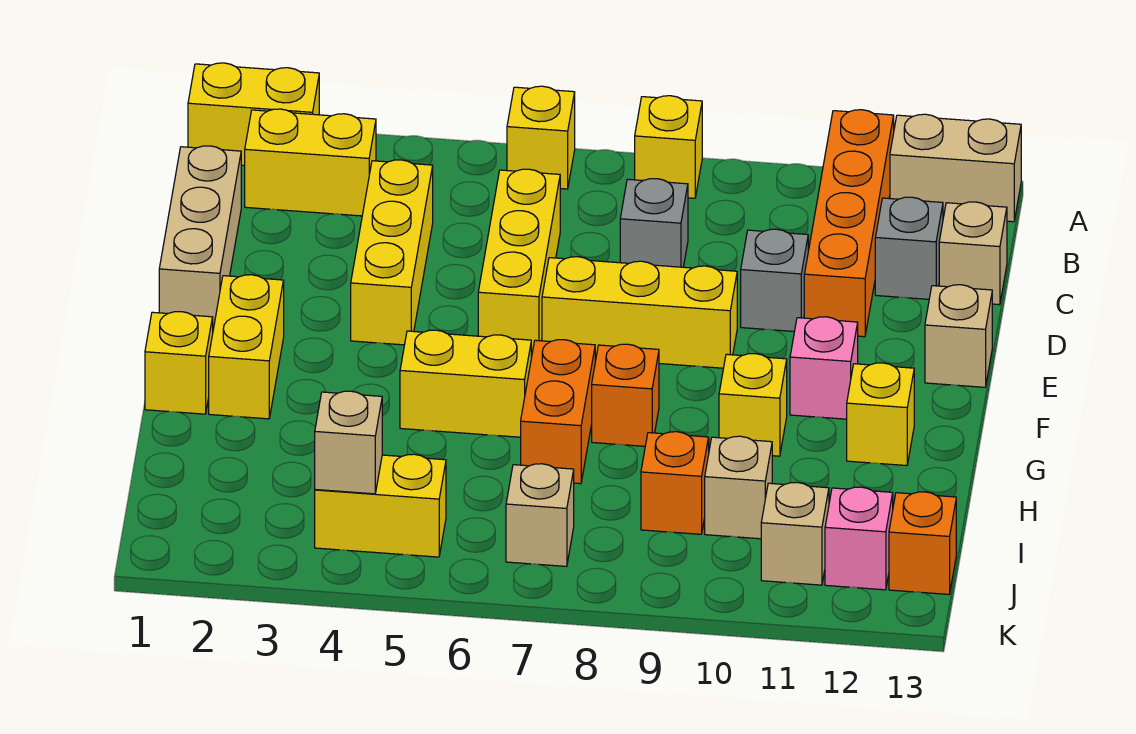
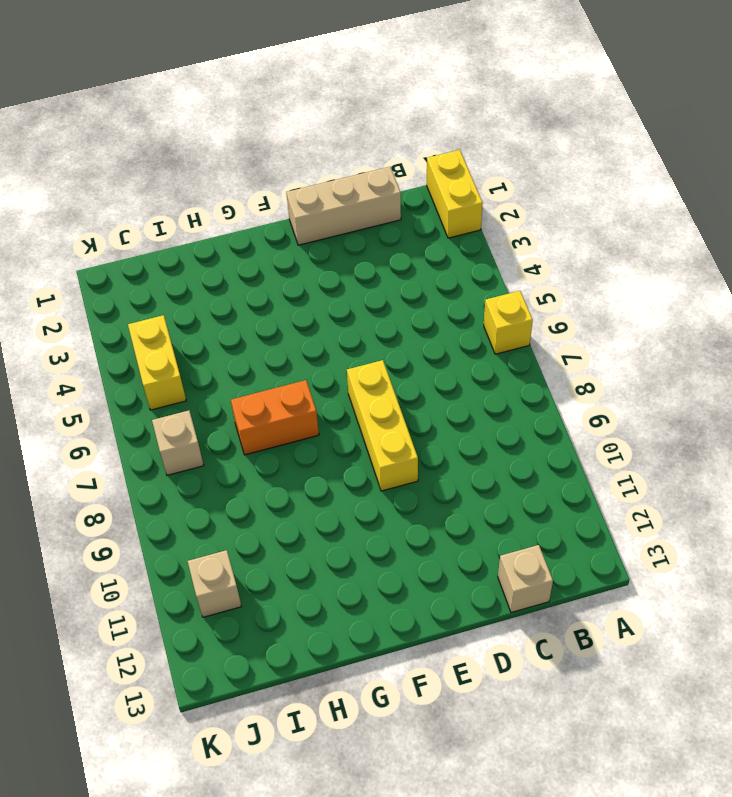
none -> yellow brick A8 level 1
none -> orange brick A11:D11 level 1
none -> tan brick A12:A13 level 1
none -> yellow brick B2:B3 level 1

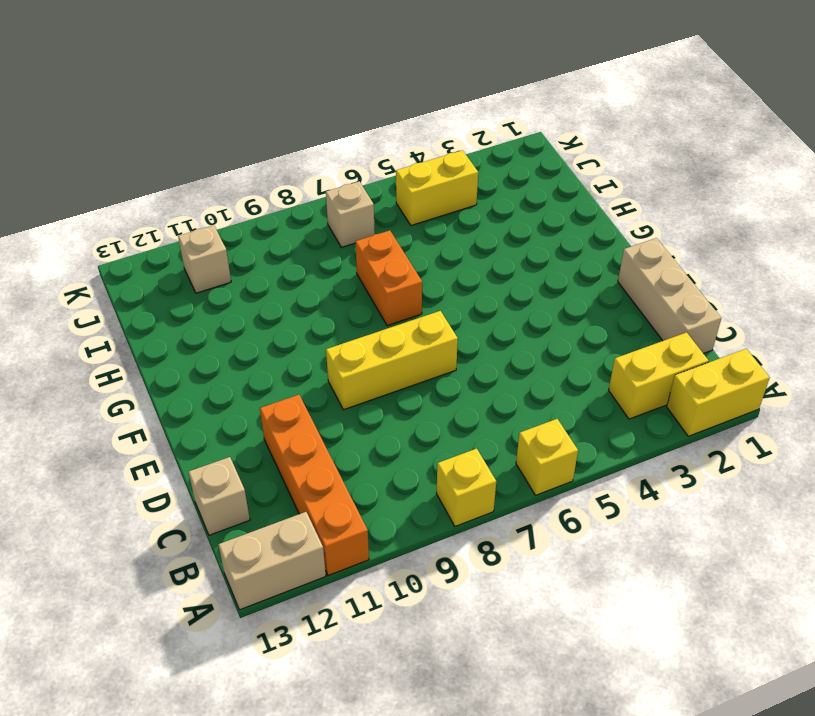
none -> yellow brick C4:E4 level 1
none -> yellow brick C6:E6 level 1
none -> grey brick C8 level 1
none -> grey brick C12 level 1

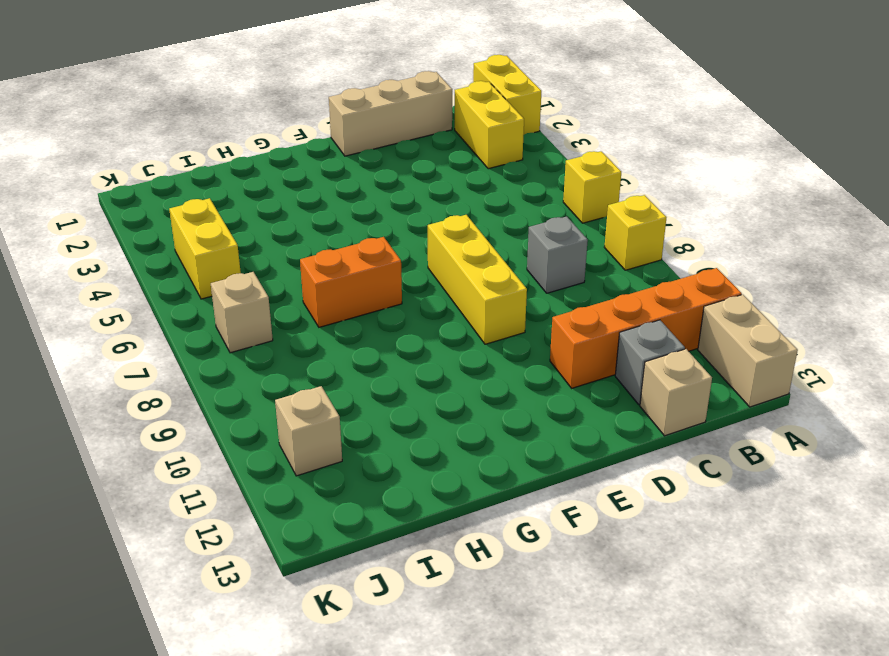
none -> yellow brick C4:E4 level 1
none -> yellow brick C6:E6 level 1
none -> grey brick D10 level 1
none -> tan brick E13 level 1

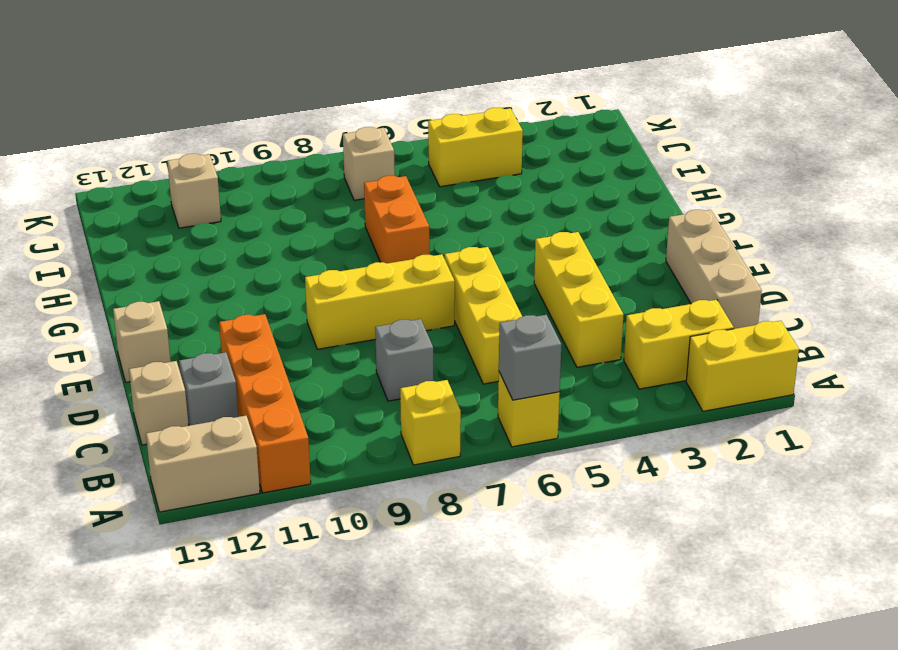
grey brick A6 level 2 -> grey brick D10 level 1
none -> yellow brick F2:G2 level 1
none -> pink brick F11 level 1
none -> yellow brick G1 level 1
none -> yellow brick G5:G6 level 1

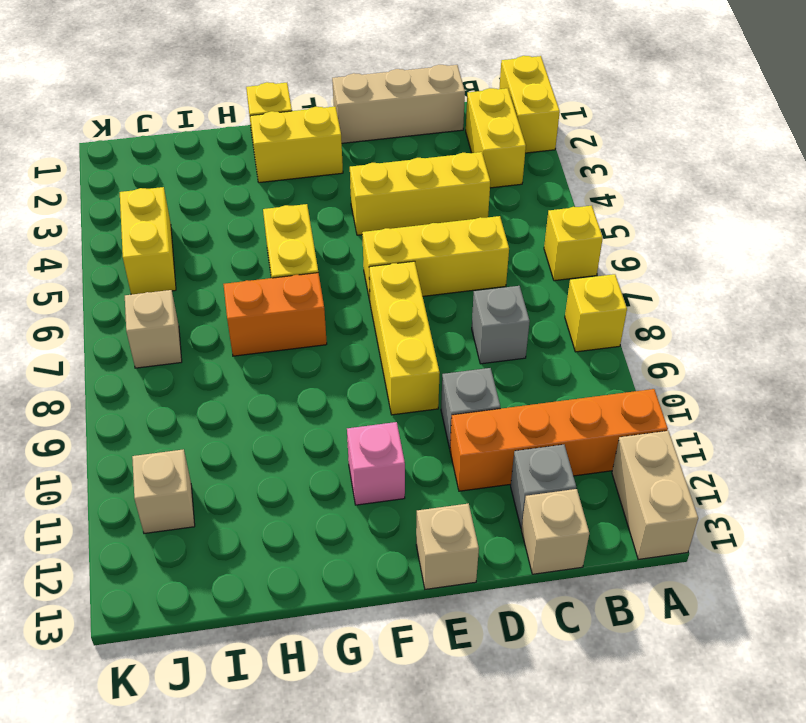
none -> orange brick G8 level 1
none -> yellow brick G10 level 1
none -> yellow brick G12 level 1
none -> orange brick I9 level 1

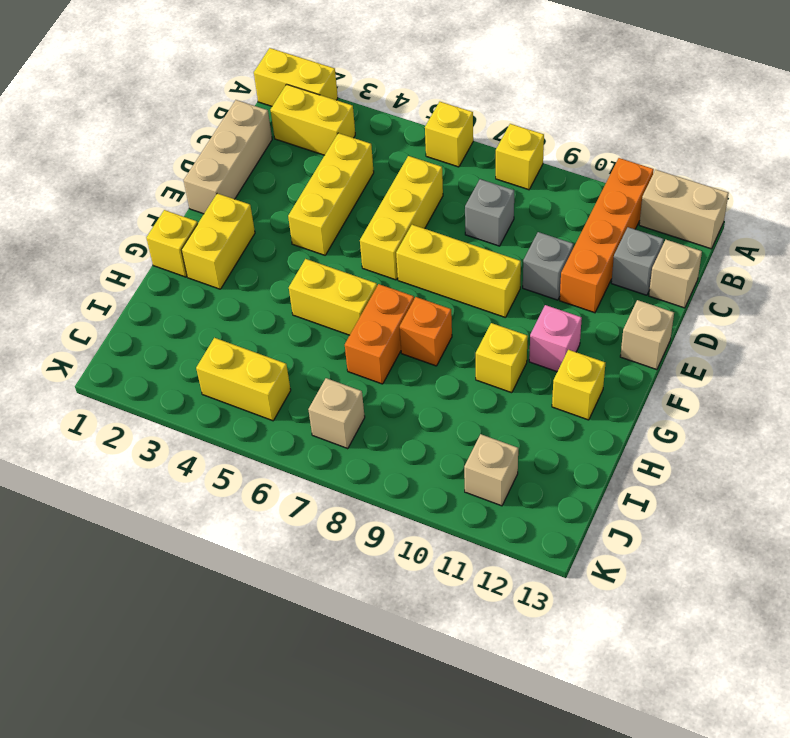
none -> orange brick I9 level 1
none -> tan brick I10 level 1
none -> pink brick J12 level 1
none -> orange brick J13 level 1

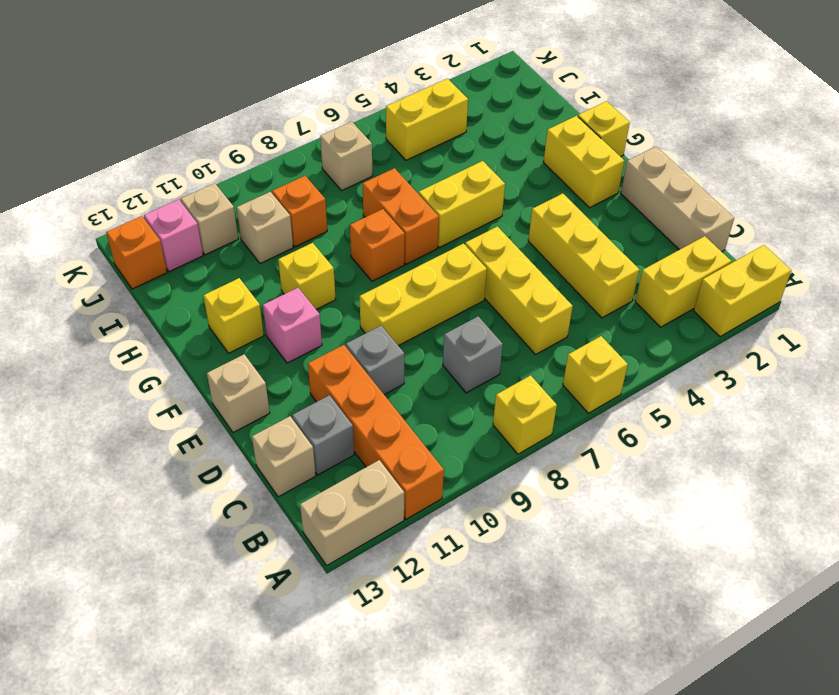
none -> tan brick J4 level 2

